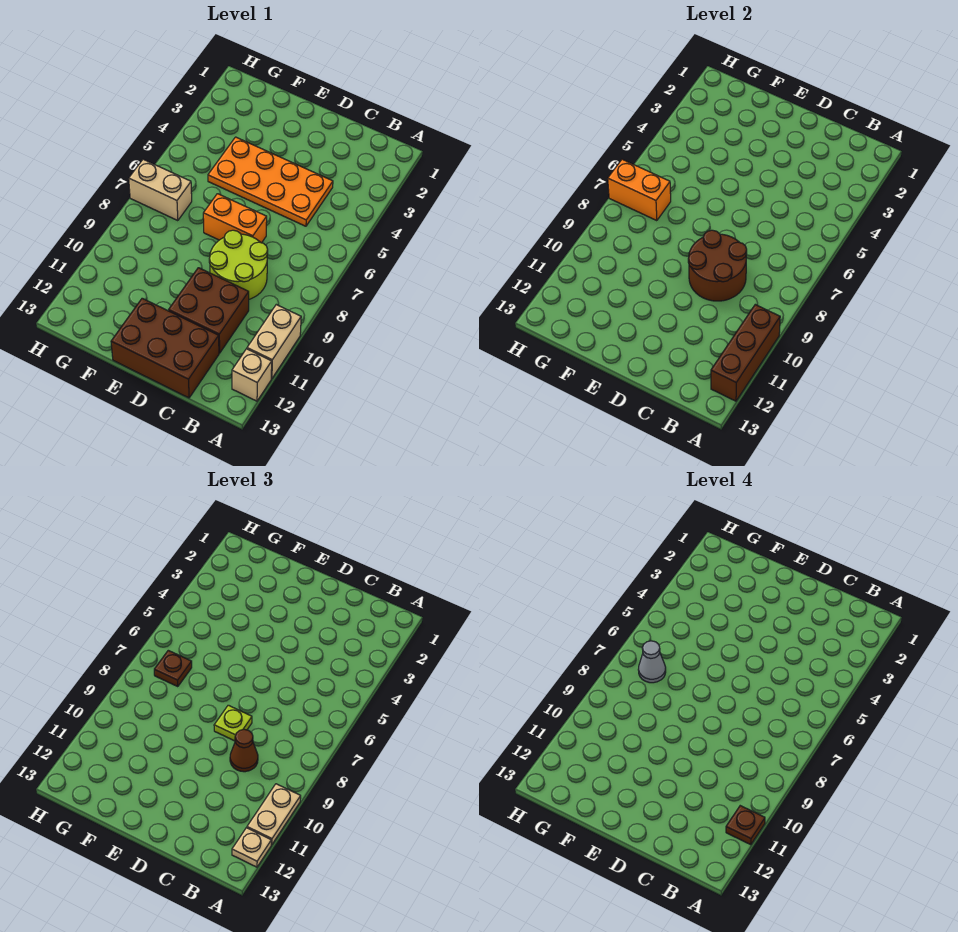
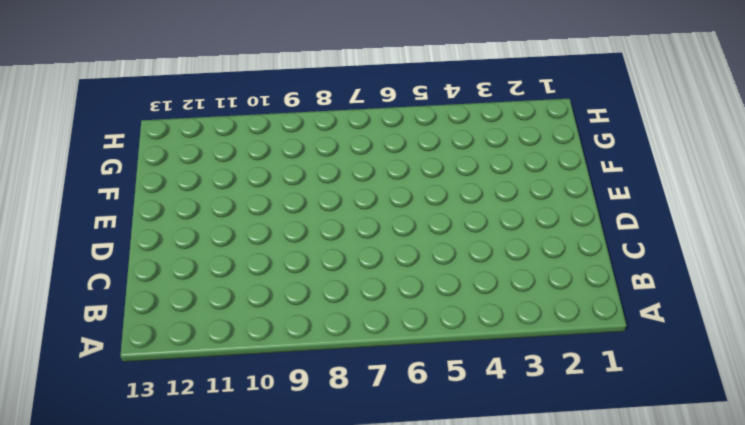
none -> tan brick A10:A11 level 1
none -> tan brick A12 level 1
none -> orange plate C4:F5 level 1

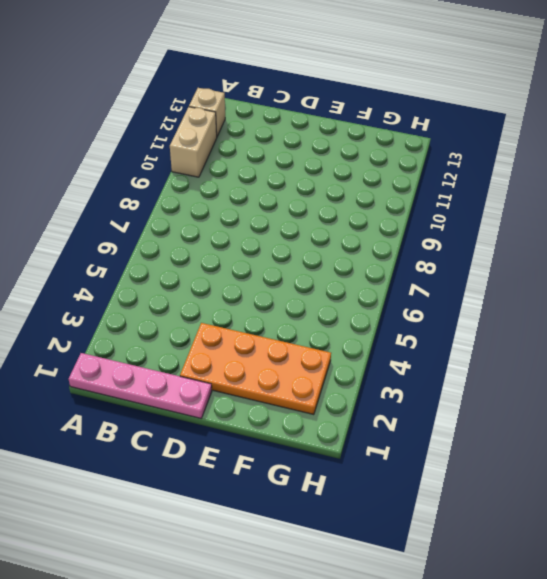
pink plate A1:D1 level 1 -> none
orange plate D2:G3 level 1 -> orange plate C4:F5 level 1
none -> lime round brick C8:D9 level 1
none -> brown brick C10:D11 level 1
none -> brown brick C12:E13 level 1

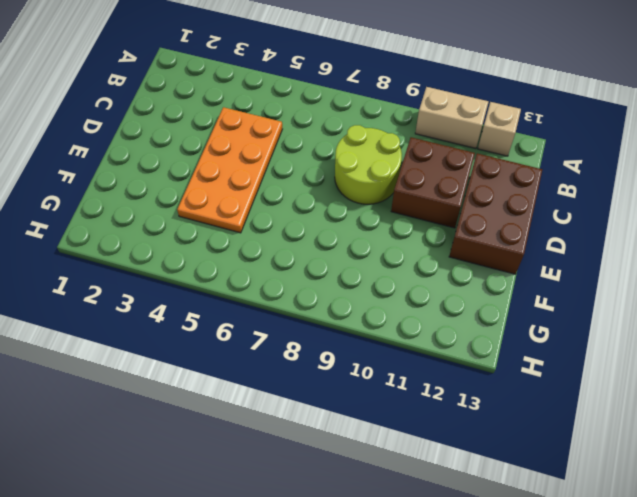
none -> orange brick D7:E7 level 1
none -> tan brick G7:H7 level 1
none -> brown brick A10:A12 level 2

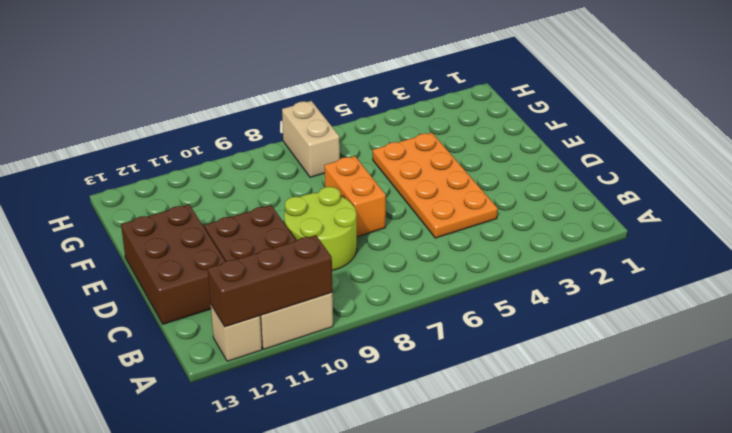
none -> brown round brick C8:D9 level 2
none -> orange brick G7:H7 level 2
none -> tan plate A10:A11 level 3

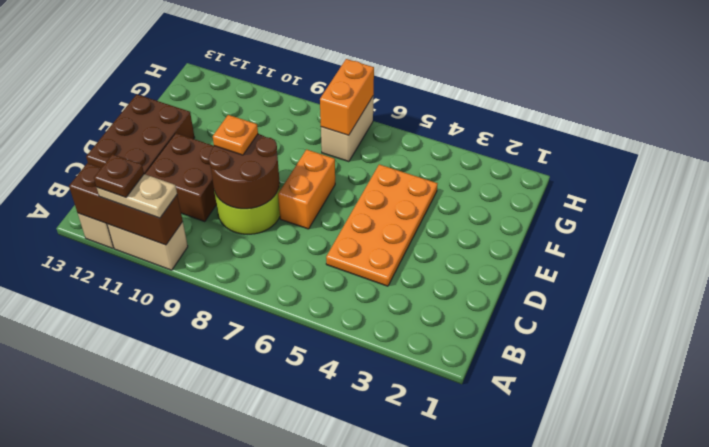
orange plate D9 level 3 -> none
none -> tan plate A12 level 3
none -> brown cone C9 level 3
none -> lime plate D8 level 3

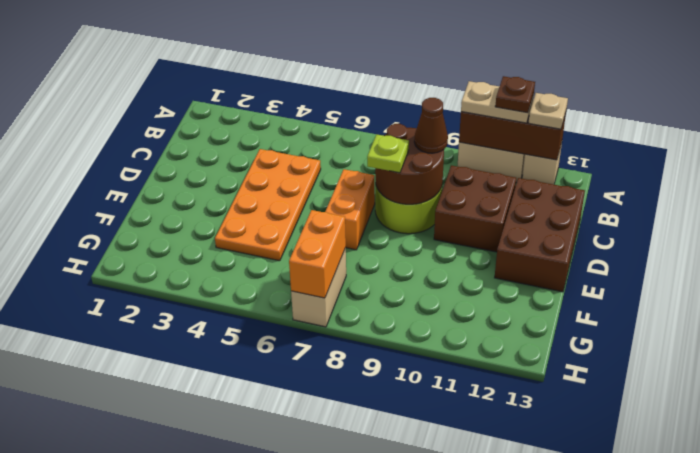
none -> brown plate G7 level 3
none -> grey cone G7 level 4

